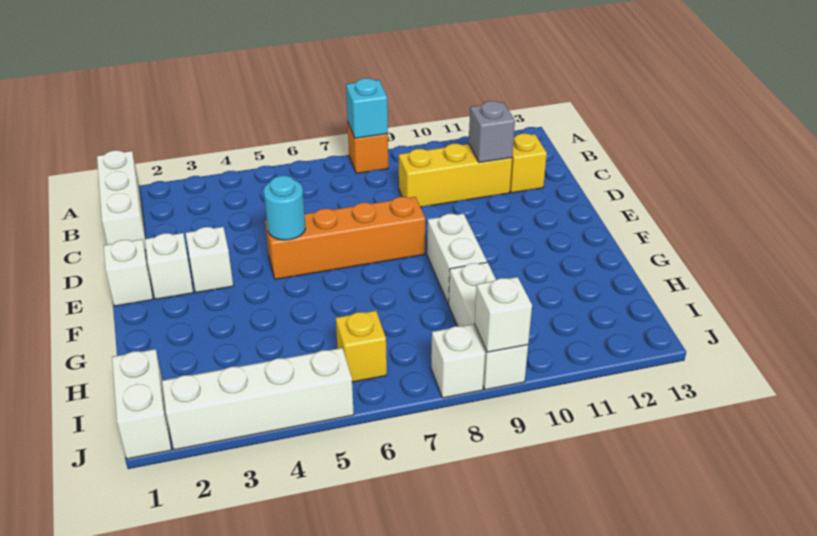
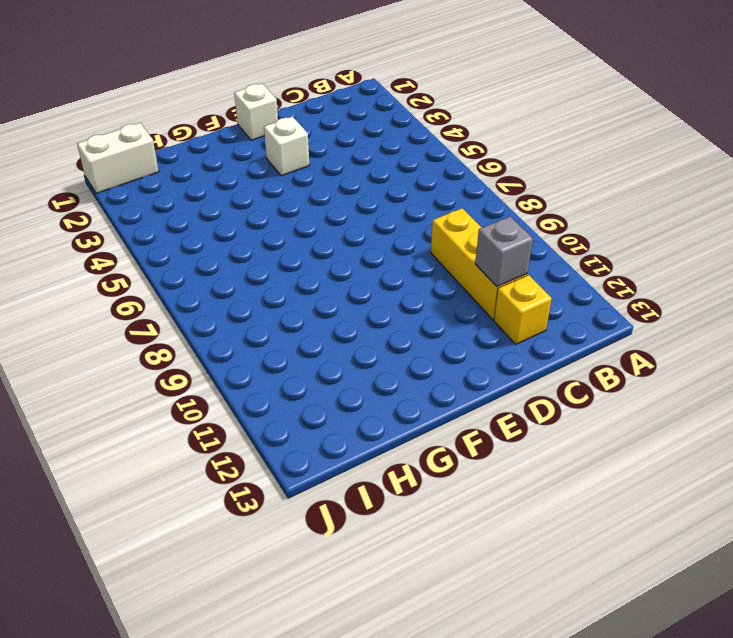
none -> white brick A1:C1 level 1
none -> orange brick A8 level 1
none -> white brick E2 level 1

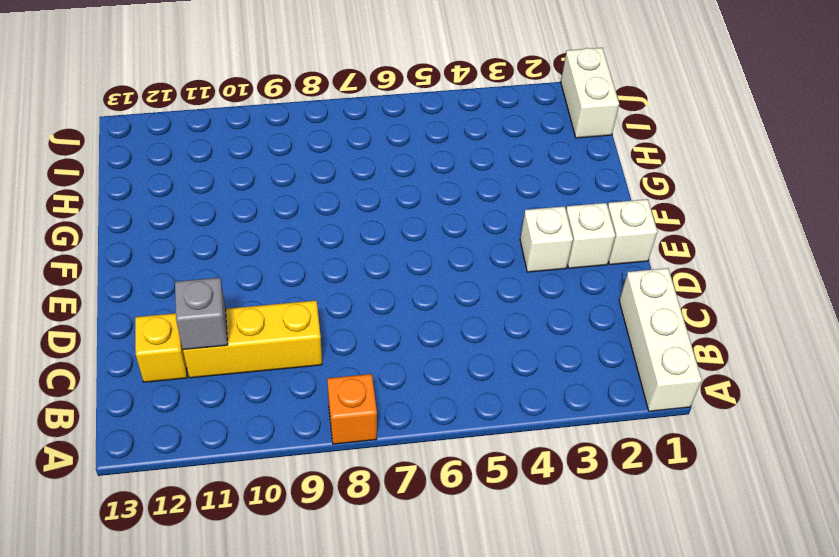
none -> orange brick E5:E8 level 1
none -> white brick F9:G9 level 1
none -> white brick H9:J9 level 1

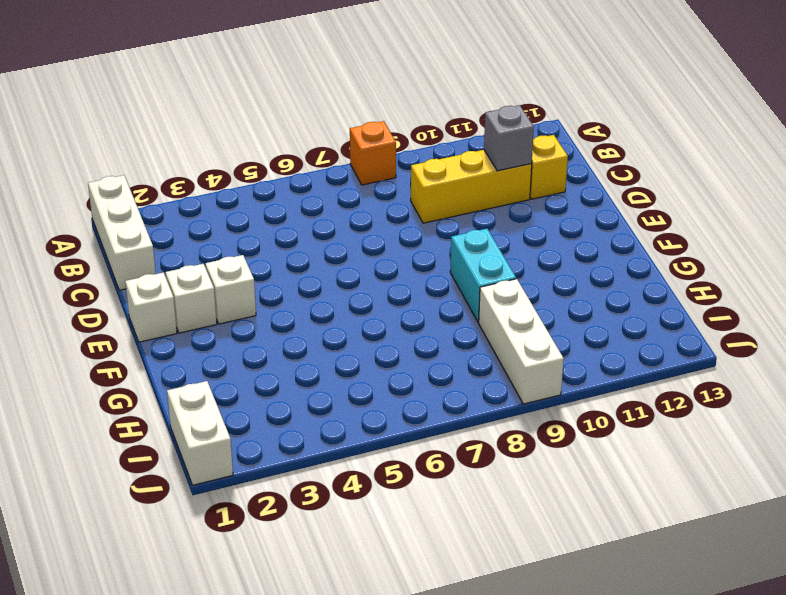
cyan brick F9:G9 level 1 -> white brick F9:G9 level 1
none -> orange brick E5:E8 level 1
none -> yellow brick I6 level 1
none -> white brick J2:J5 level 1

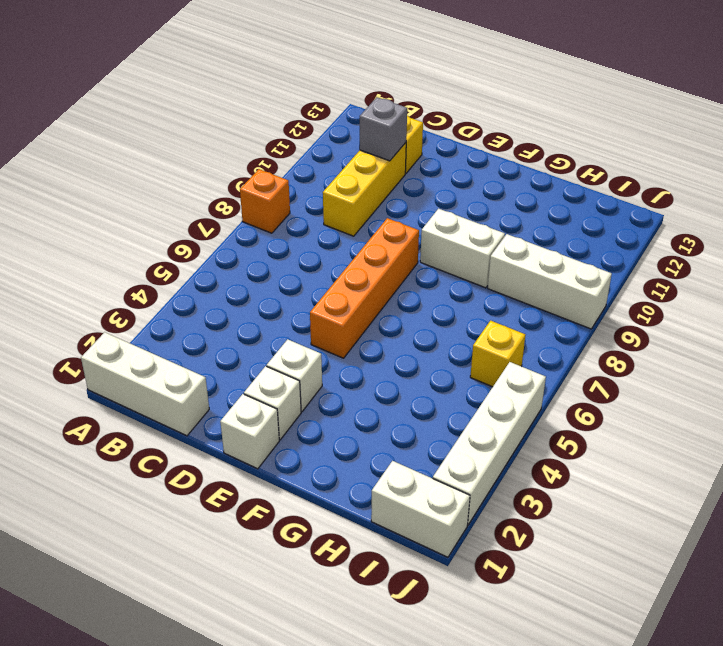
none -> white brick J8 level 1
none -> cyan brick A8 level 2
none -> cyan round brick E5 level 2

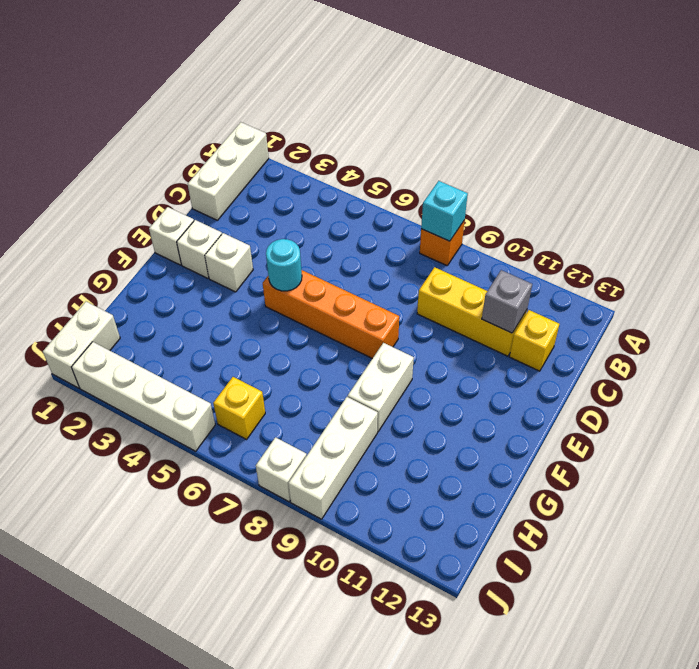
none -> white brick J9 level 2

